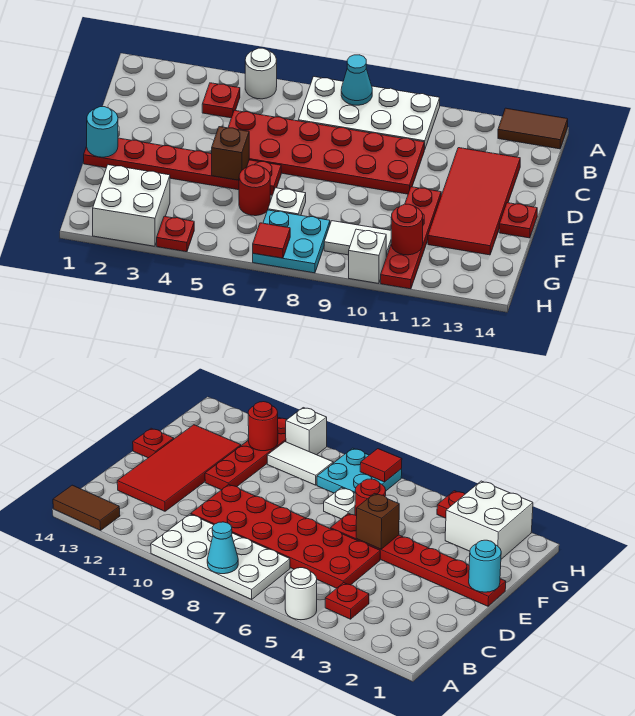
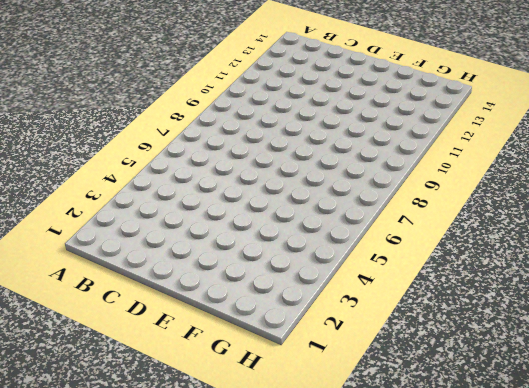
none -> white round brick A5 level 1
none -> white plate A7:B10 level 1
none -> brown tile A13:A14 level 1

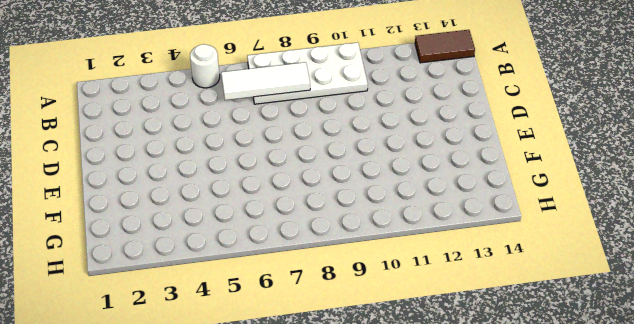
white tile B6:B8 level 2 -> none
none -> red plate B4 level 1
none -> red plate C5:D10 level 1
none -> red tile C12:F13 level 1

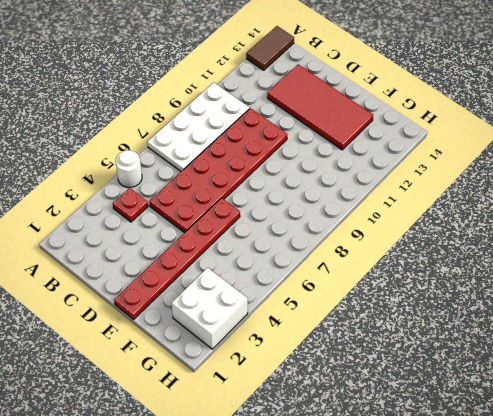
none -> red plate E11:H11 level 1
none -> red plate E14 level 1
none -> red round brick F6 level 1

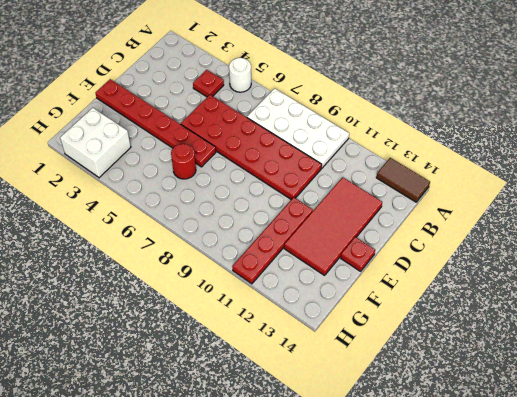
none -> white plate F7 level 1
none -> cyan plate G7:H8 level 1
none -> white tile G9:G10 level 1

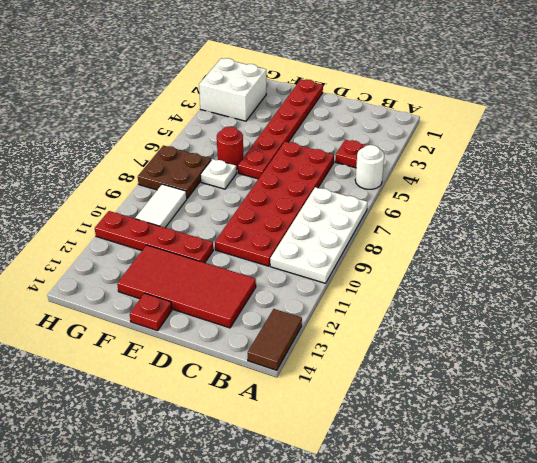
brown plate G7:H8 level 1 -> cyan plate G7:H8 level 1
none -> red plate H4 level 1
none -> white brick H10 level 1
none -> cyan cone A8 level 2

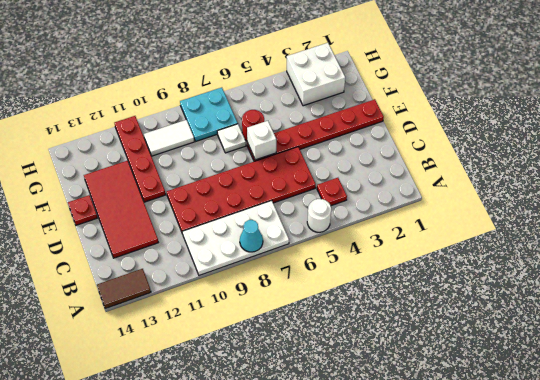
white brick E6 level 2 -> white brick H10 level 1
none -> red plate H4 level 1
none -> cyan round brick E1 level 2
none -> brown brick E5 level 2

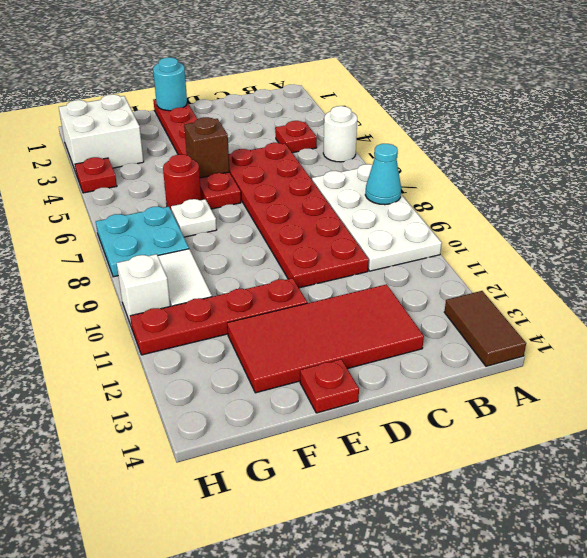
none -> red round brick G11 level 2
none -> red tile H7 level 2

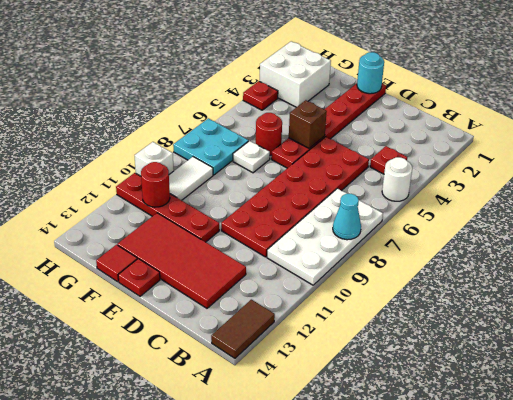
red tile F14 level 1 -> red tile H7 level 2

